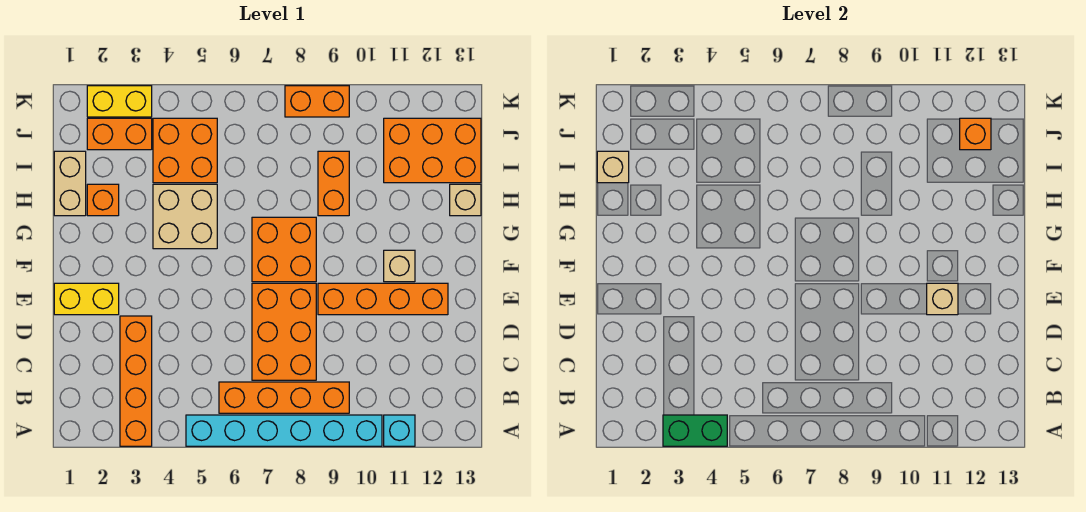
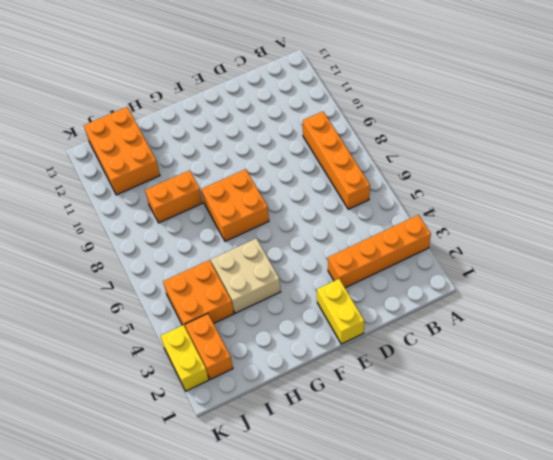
none -> cyan brick A5:A10 level 1
none -> cyan brick A11 level 1
none -> orange brick C7:E8 level 1

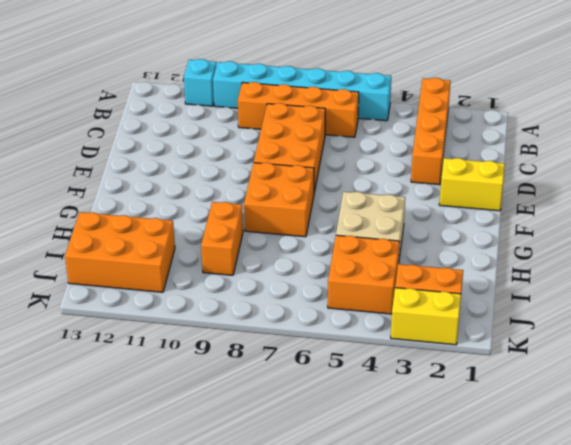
none -> orange brick E9:E12 level 1
none -> tan brick F11 level 1
none -> tan brick H1:I1 level 1

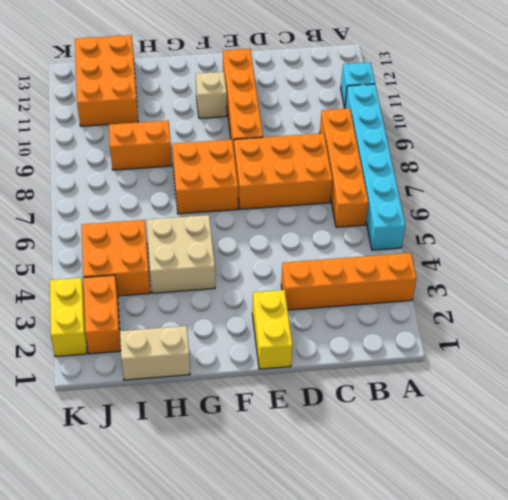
none -> orange brick H2 level 1
none -> tan brick H13 level 1
none -> orange brick K8:K9 level 1

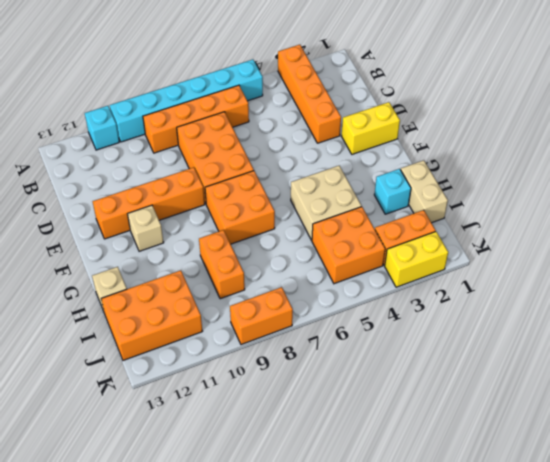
cyan brick H2 level 1 -> orange brick H2 level 1
none -> green brick A3:A4 level 2
none -> tan brick E11 level 2
none -> tan brick I1 level 2

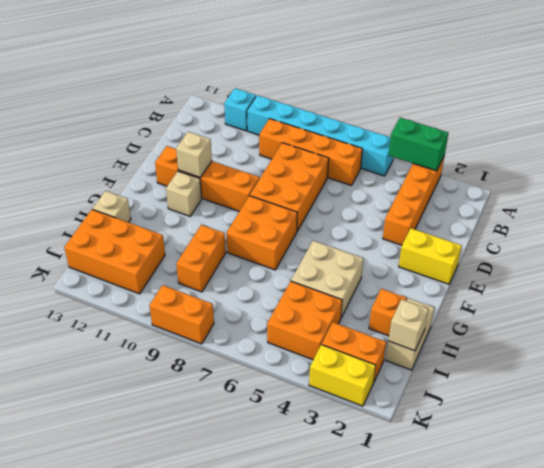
none -> orange brick J12 level 2

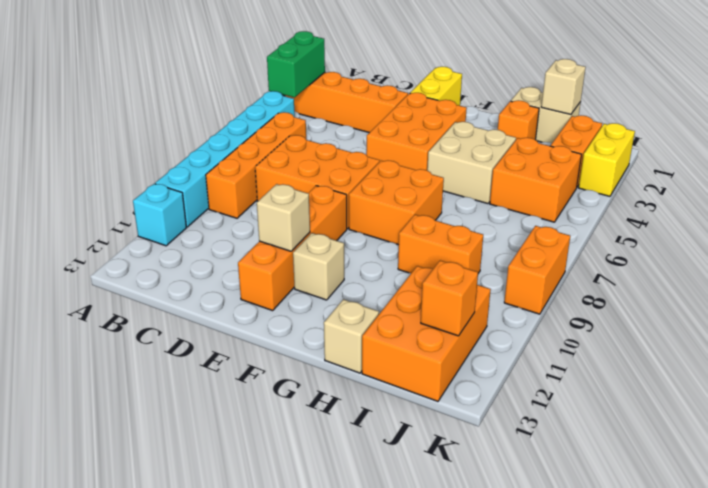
orange brick E3:F5 level 1 -> none

